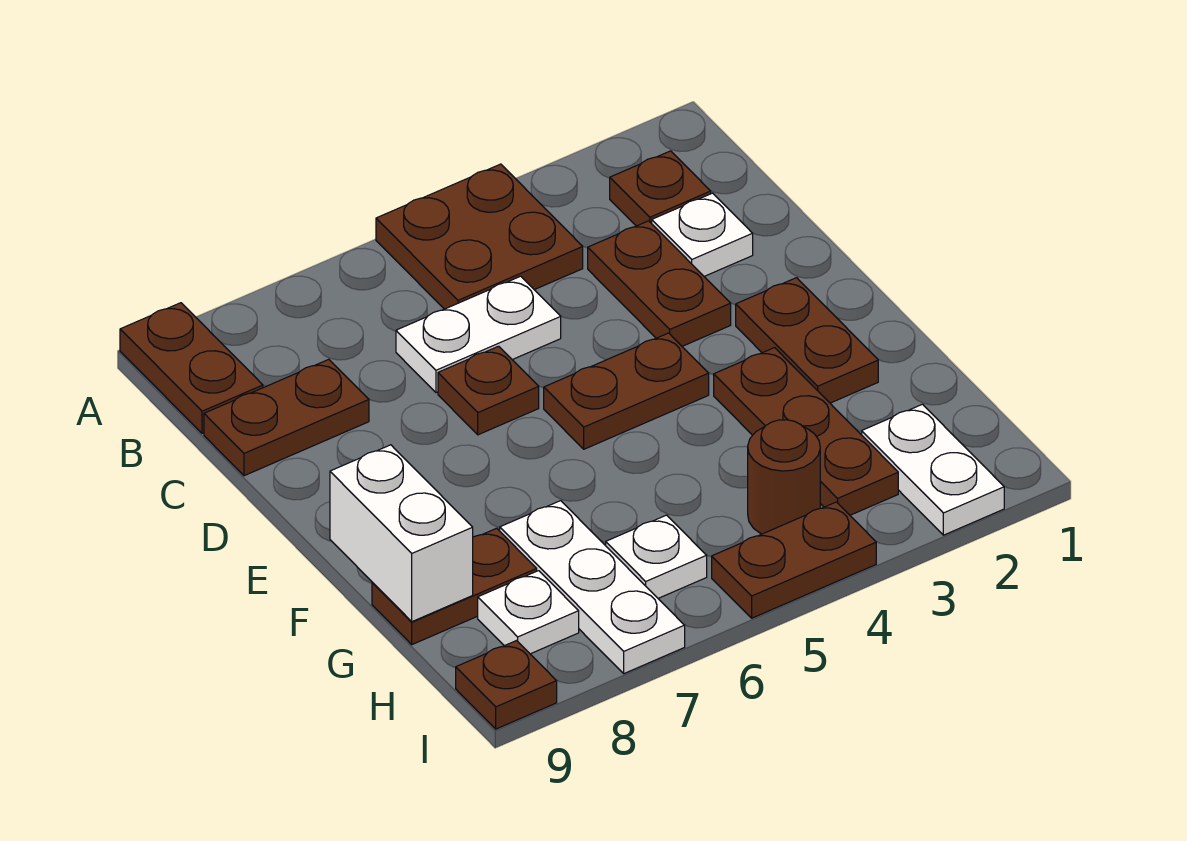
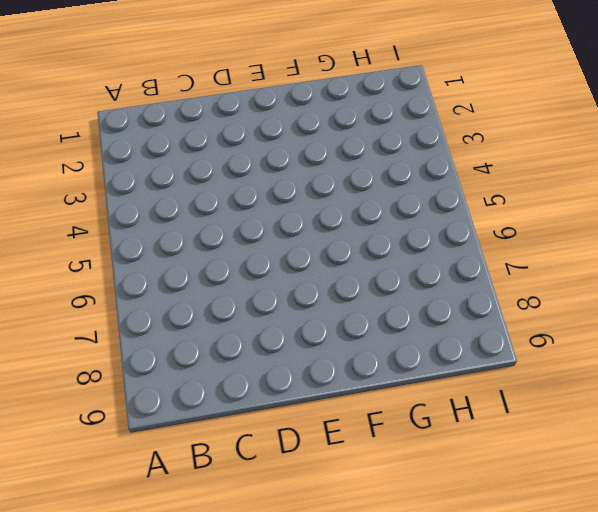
none -> brown plate A4:B5 level 1
none -> brown plate A9:B9 level 1
none -> brown plate B2 level 1

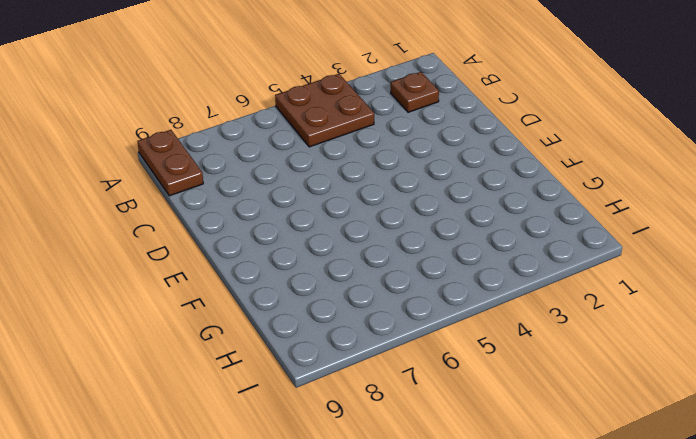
none -> white plate C2 level 1
none -> brown plate C3:D3 level 1
none -> white plate C5:C6 level 1

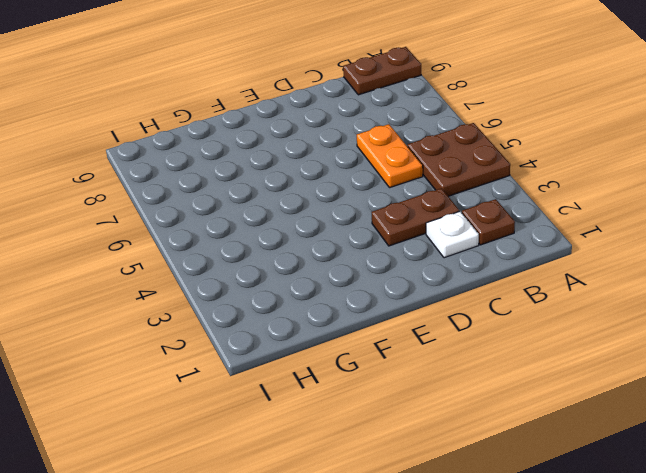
orange plate C5:C6 level 1 -> white plate C5:C6 level 1
none -> brown plate C8:C9 level 1
none -> brown plate D6 level 1
none -> brown plate E2:F2 level 1

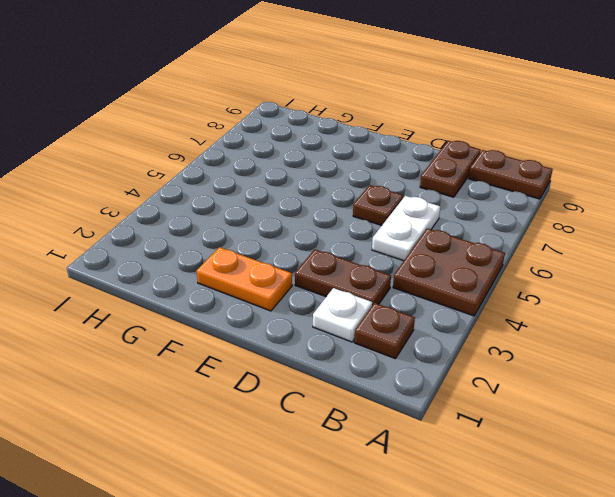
orange plate E2:F2 level 1 -> brown plate E2:F2 level 1
none -> brown plate E4:E5 level 1
none -> brown plate F3:H3 level 1
none -> white plate G7:I7 level 1

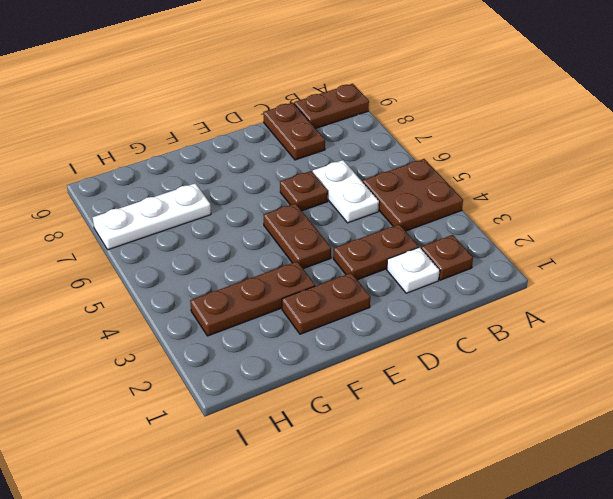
none -> brown plate G8:G9 level 1
none -> white plate H2:I2 level 1
none -> brown round brick H4 level 1

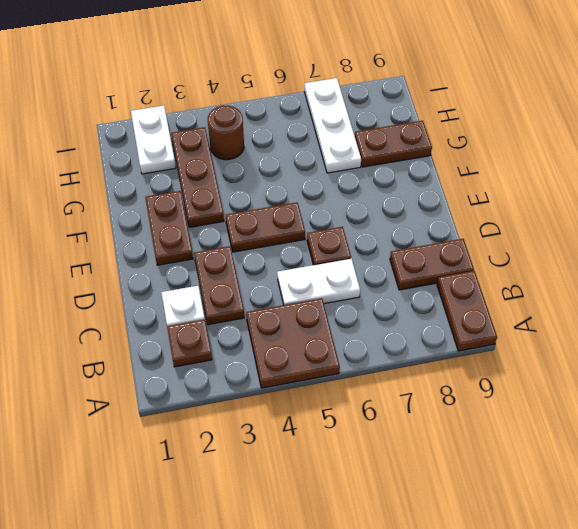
none -> white plate H6 level 1
none -> white plate H8 level 1
none -> brown plate I4:I5 level 1

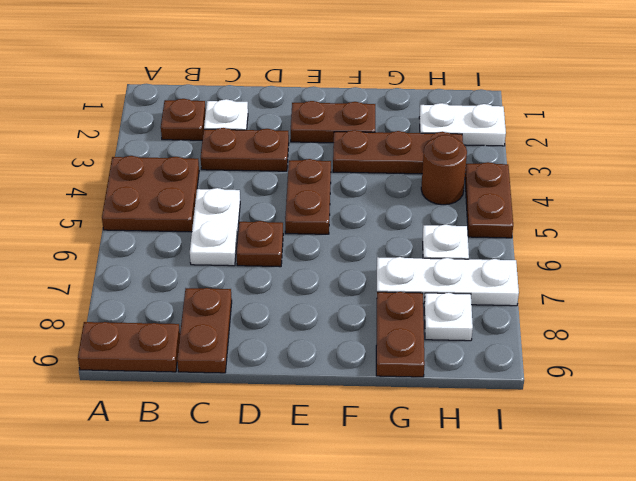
none -> brown plate I9 level 1
none -> white brick F9:G9 level 2

